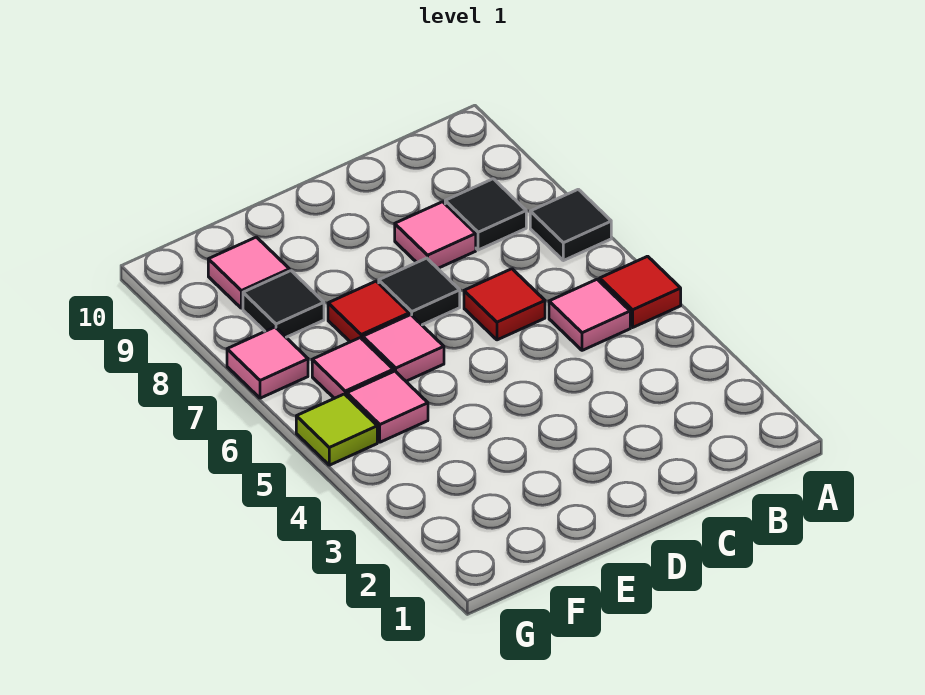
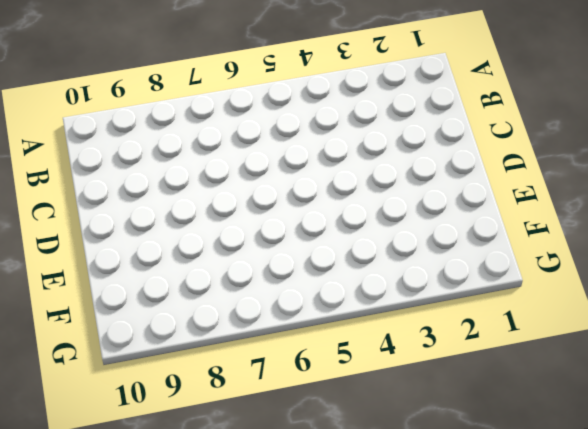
none -> red tile A5 level 1
none -> black tile A7 level 1
none -> pink tile B5 level 1

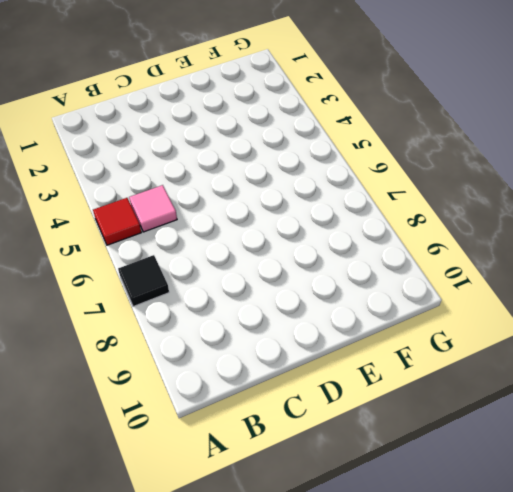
none -> black tile B8 level 1
none -> red tile C6 level 1
none -> pink tile C8 level 1

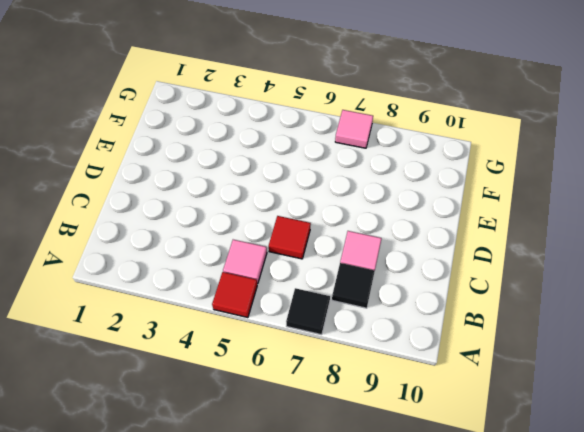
none -> black tile D7 level 1
none -> pink tile E6 level 1
none -> red tile E7 level 1

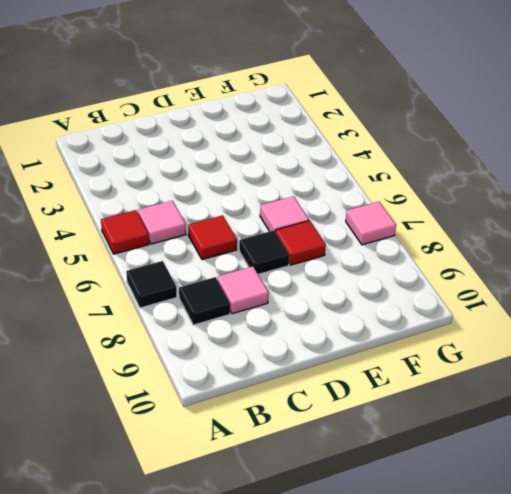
none -> pink tile F5 level 1
none -> pink tile F6 level 1
none -> black tile F8 level 1

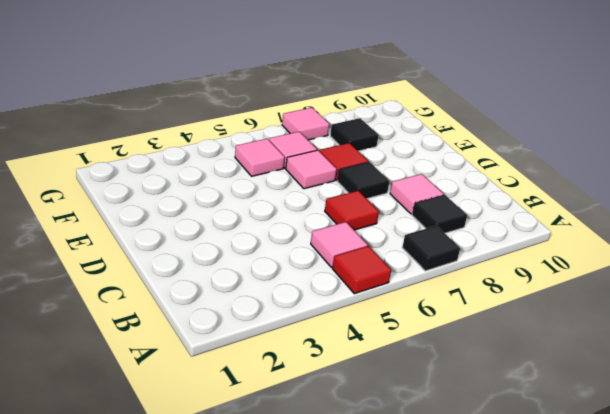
none -> pink tile F9 level 1
none -> lime tile G5 level 1

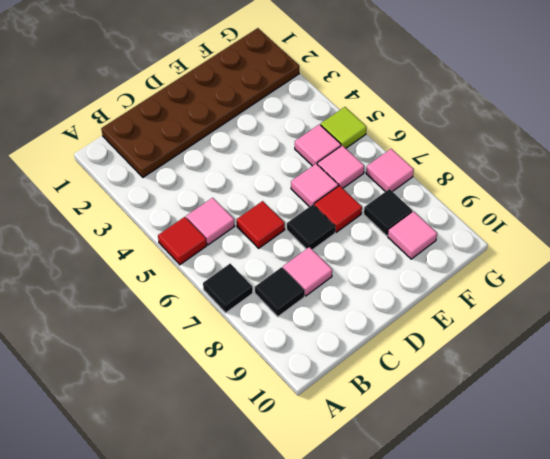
brown plate B1:G2 level 1 -> none

